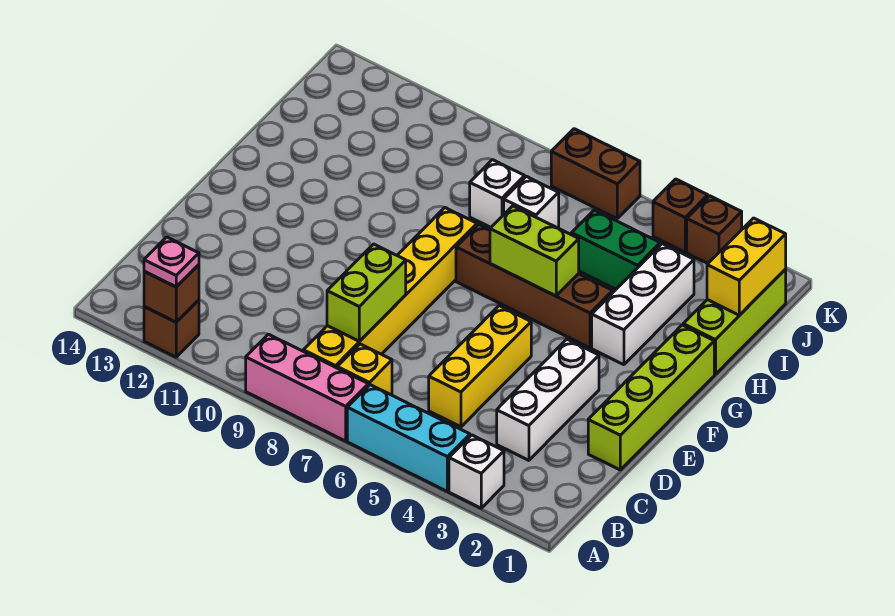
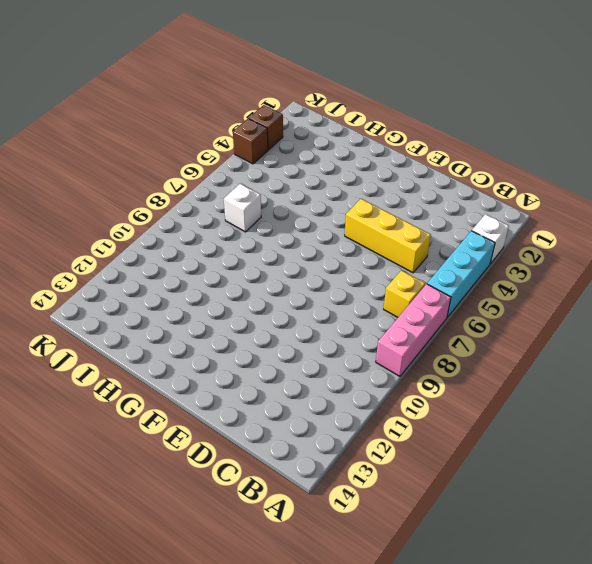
none -> brown brick A12 level 1
none -> yellow brick B8:G8 level 1
none -> white brick C3:E3 level 1

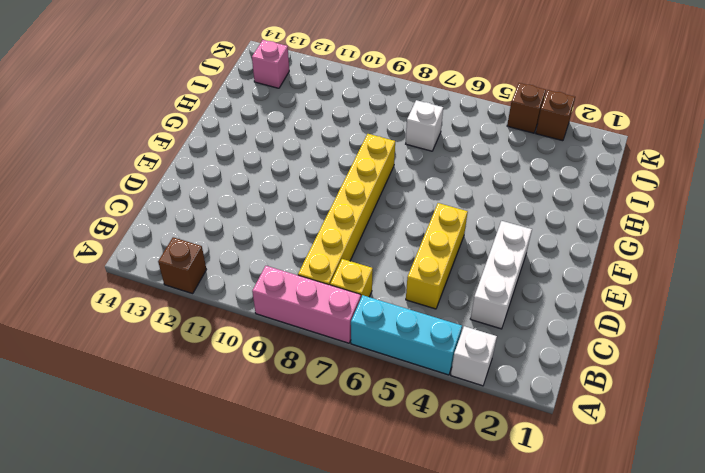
pink brick J13 level 1 -> none
none -> lime brick D1:G1 level 1
none -> white brick G3:I3 level 1
none -> brown brick G4:G7 level 1

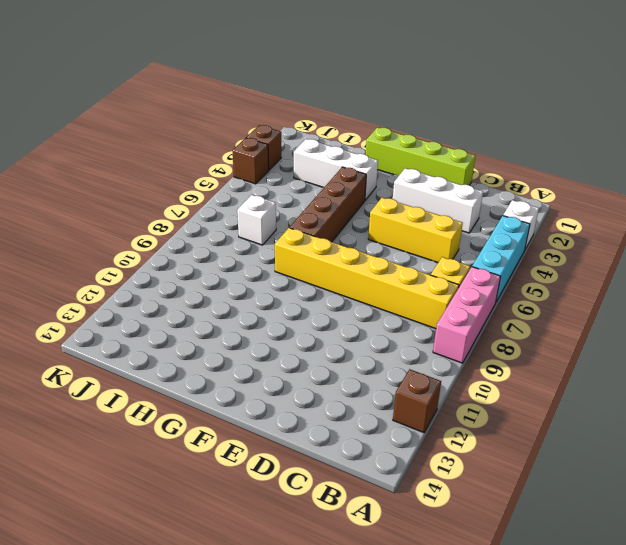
none -> lime brick H1:J1 level 1
none -> green brick I4:I5 level 1
none -> white brick I8 level 1

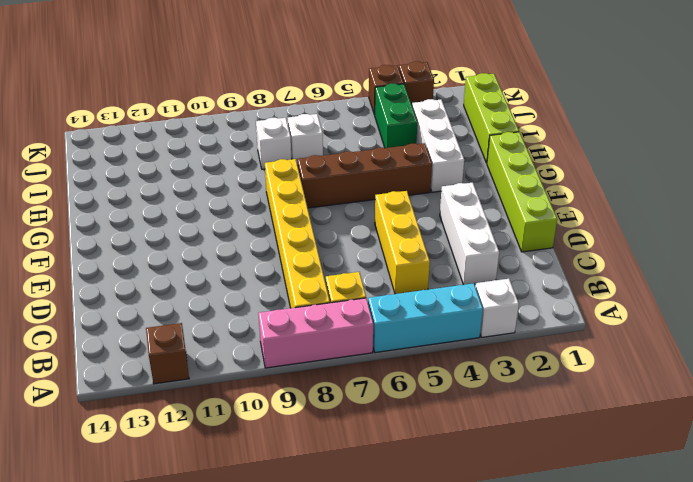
green brick I4:J4 level 1 -> green brick I4:I5 level 1
none -> brown brick K6:K7 level 1
none -> brown brick A12 level 2
none -> lime brick C8:D8 level 2

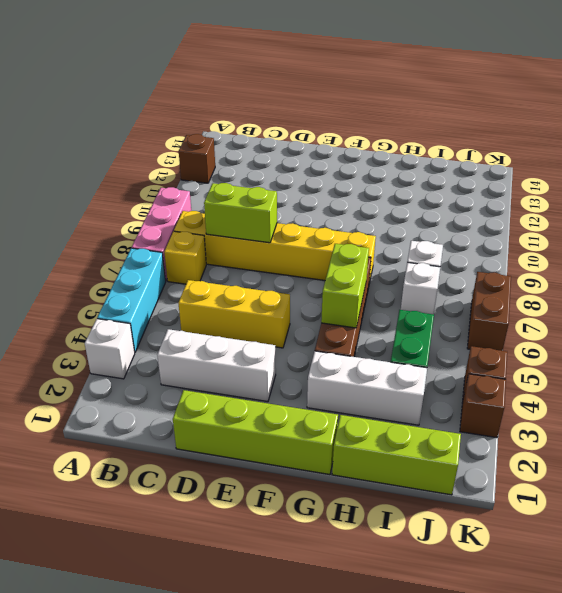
none -> brown brick A12 level 2
none -> yellow brick I1:J1 level 2
none -> pink plate A12 level 3

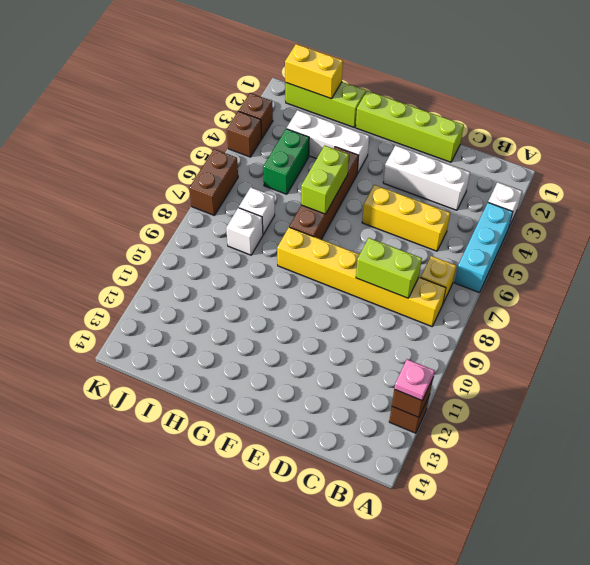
none -> pink brick A7:A9 level 1

